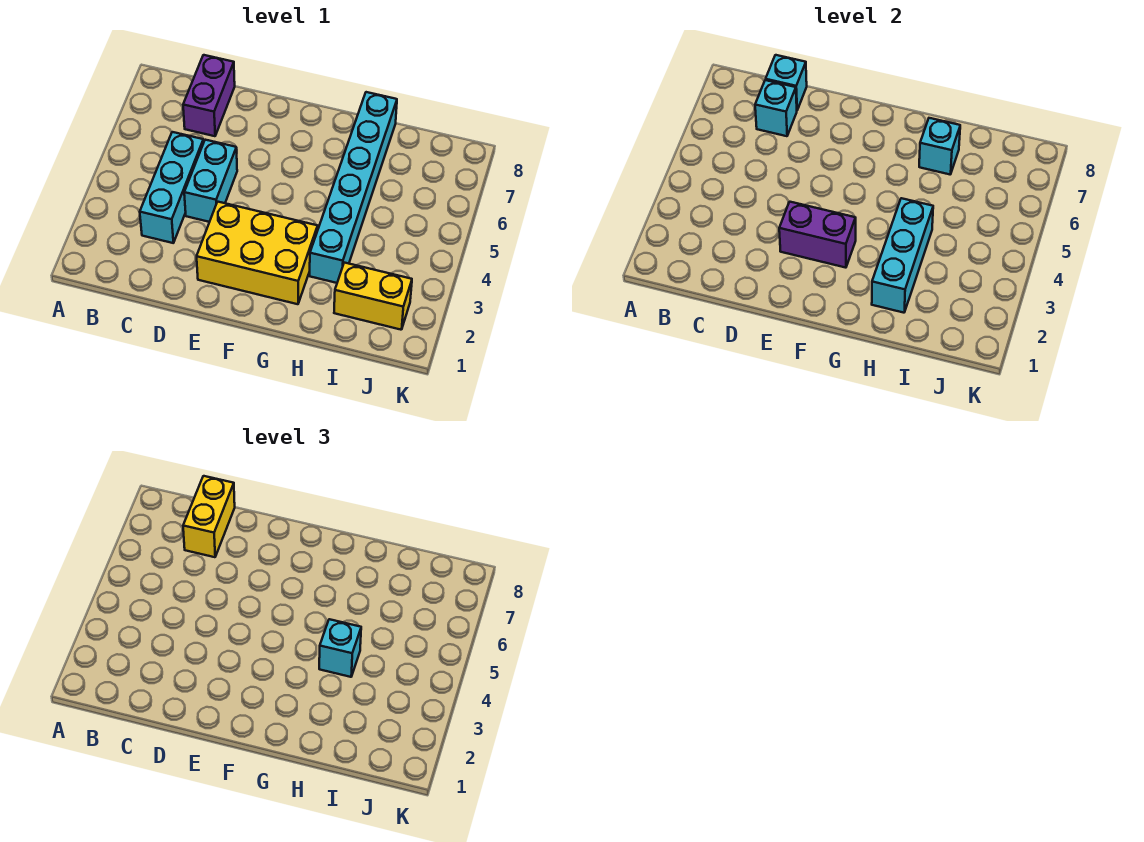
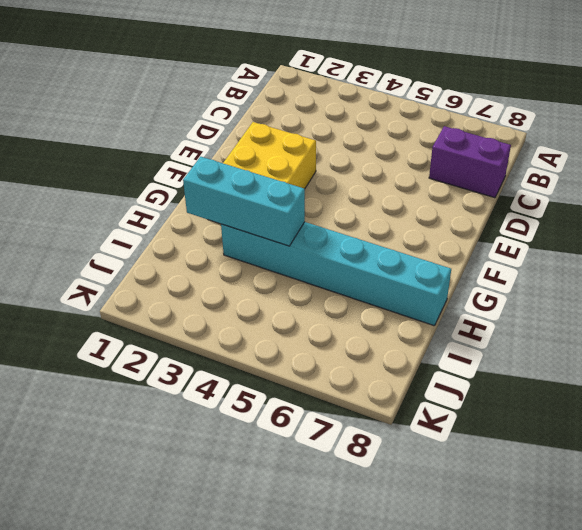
none -> cyan brick C3:C5 level 1
none -> cyan brick D4:D5 level 1
none -> yellow brick I2:J2 level 1

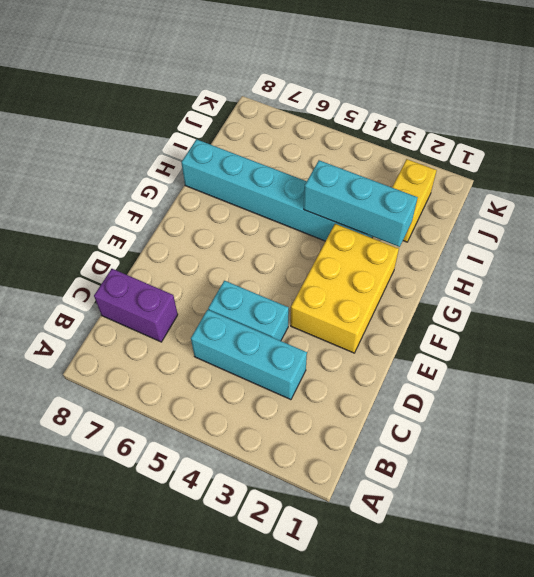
none -> cyan brick C7 level 2
none -> cyan brick C8 level 2
none -> purple brick E3:F3 level 2

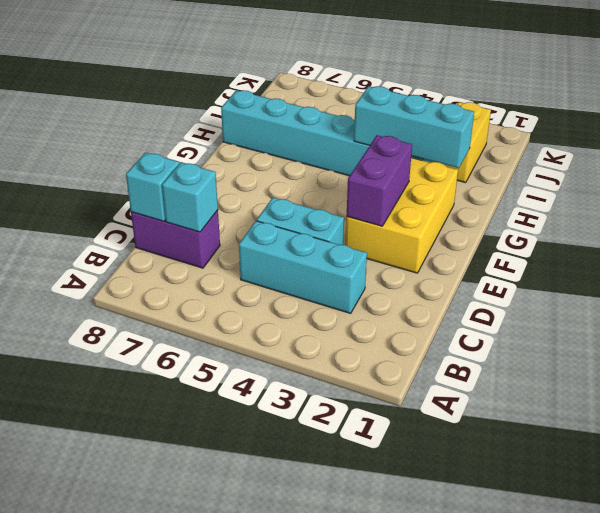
none -> cyan brick H7 level 2
none -> yellow brick C7:C8 level 3
none -> cyan brick H4 level 3

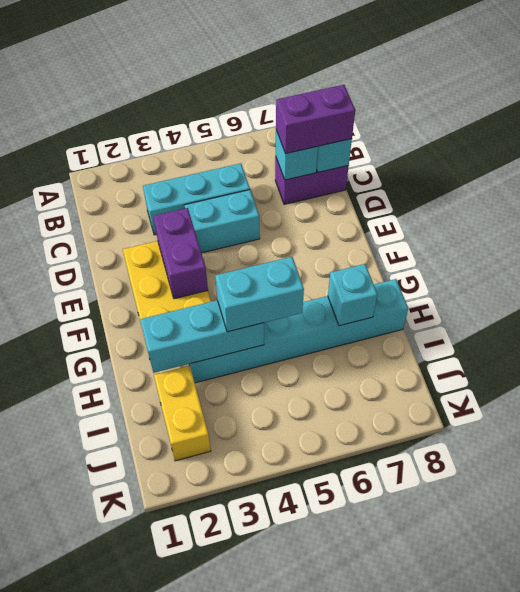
purple brick C7:C8 level 3 -> yellow brick C7:C8 level 3
cyan brick H4:H5 level 3 -> cyan brick H4 level 3

